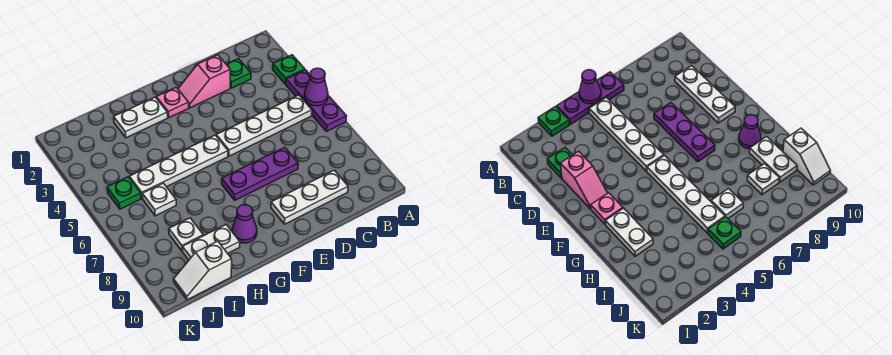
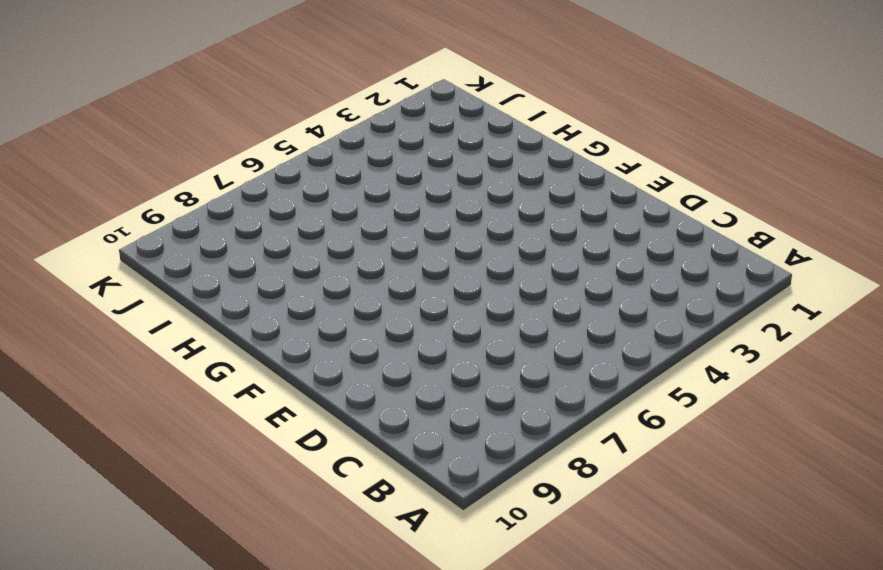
none -> green plate A3 level 1
none -> purple plate A4:A6 level 1
none -> white plate B5:E5 level 1

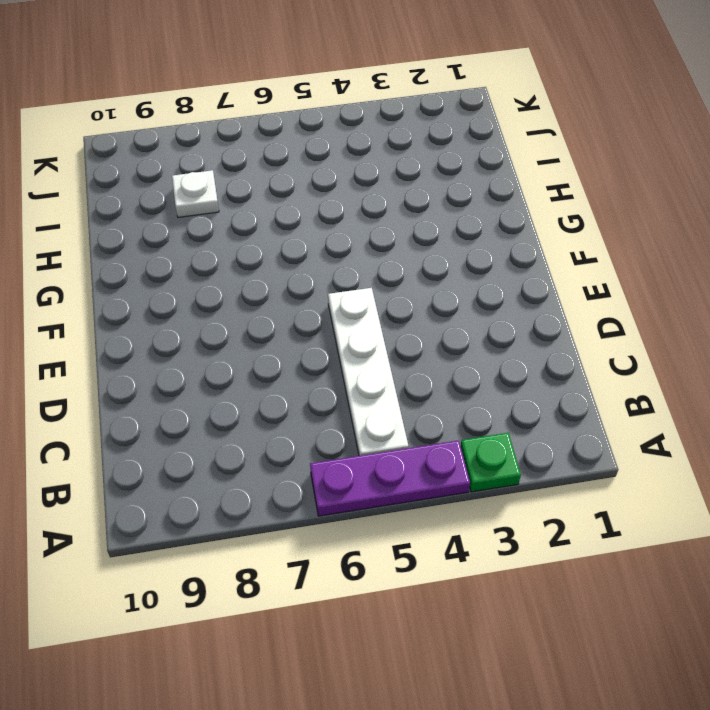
none -> green plate C2 level 1
none -> white plate C9:E9 level 1
none -> pink slope D2:E2 level 1 top D

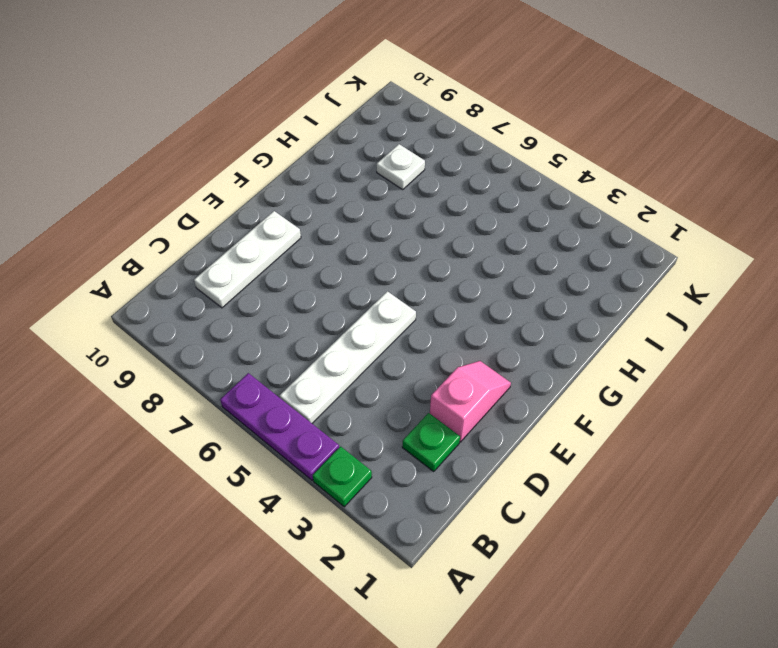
none -> purple plate D7:F7 level 1
none -> pink plate F2 level 1
none -> white plate F5:I5 level 1

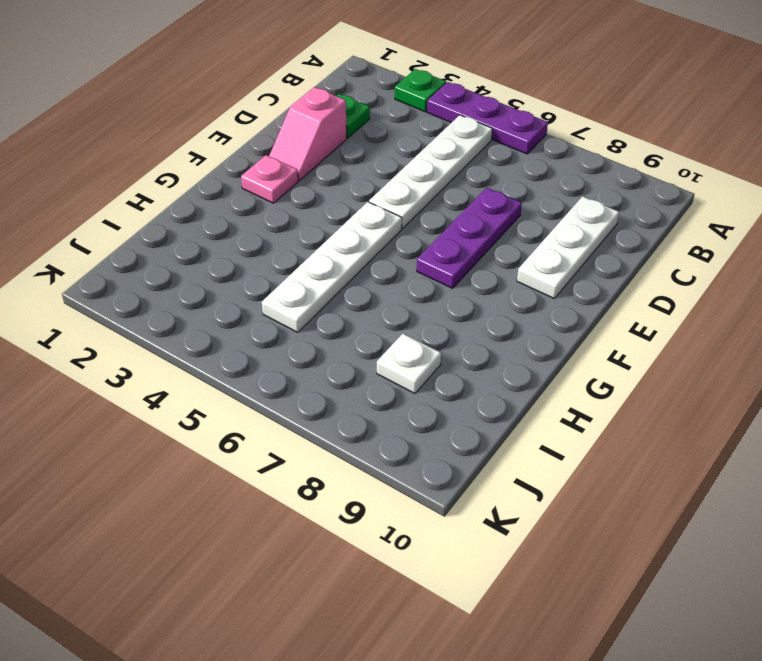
none -> white plate G2:H2 level 1
none -> purple cone G9 level 1
none -> white plate H9:I9 level 1

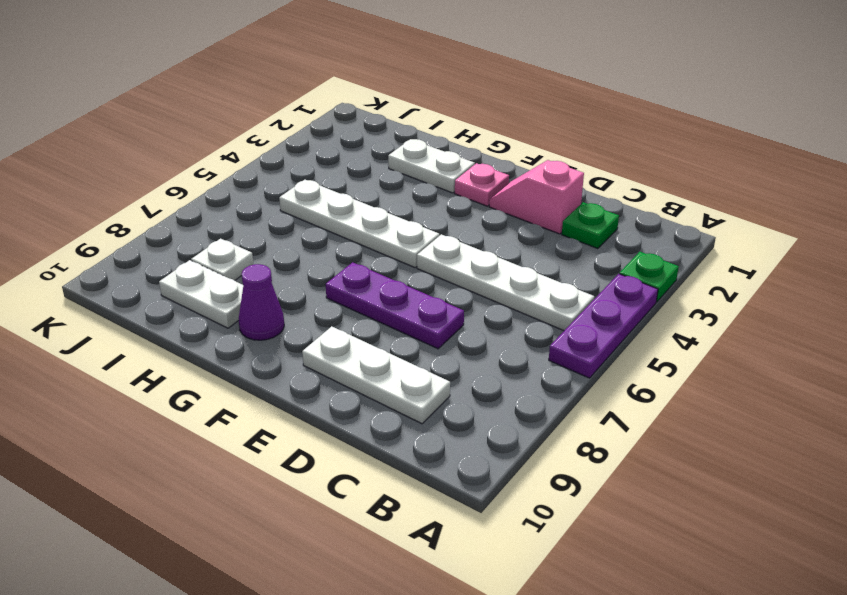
none -> white plate I6 level 1
none -> white slope I10:J10 level 1 top I
none -> green plate J5 level 1

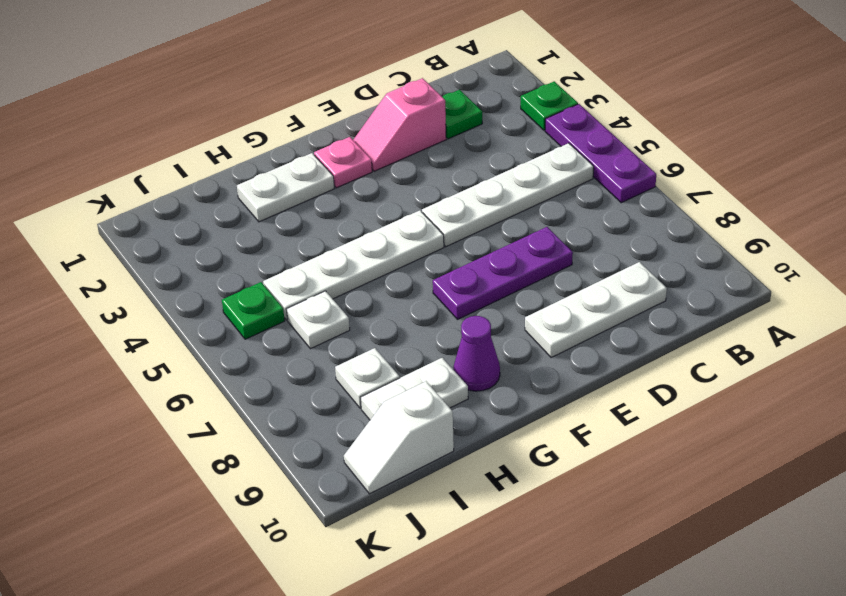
none -> purple cone A5 level 2

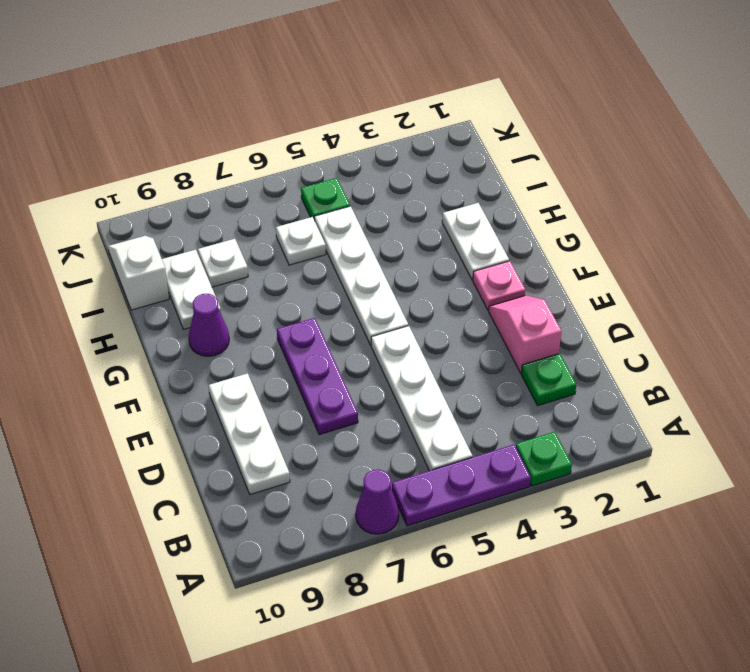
purple cone A7 level 1 -> purple cone A5 level 2

